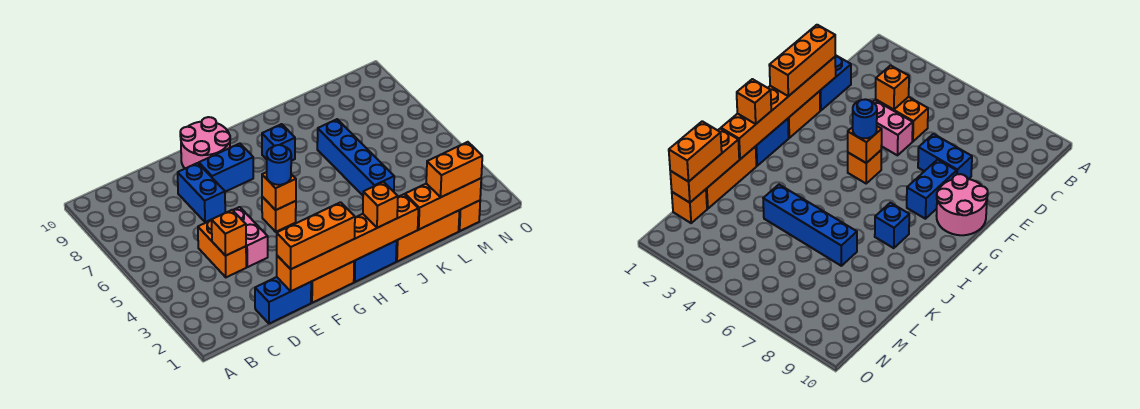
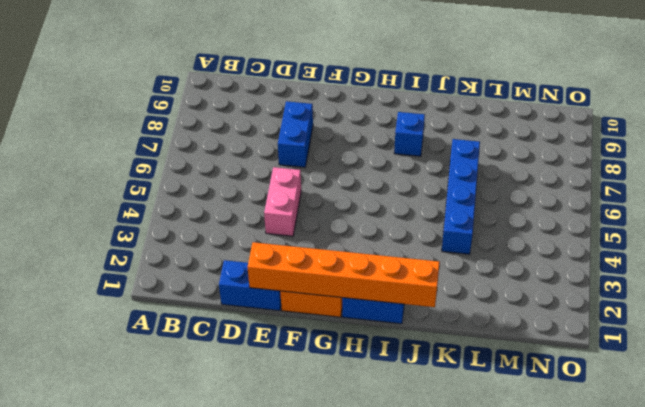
none -> orange brick D4:D5 level 1
none -> blue brick F8:G8 level 1
none -> pink round brick F9:G10 level 1

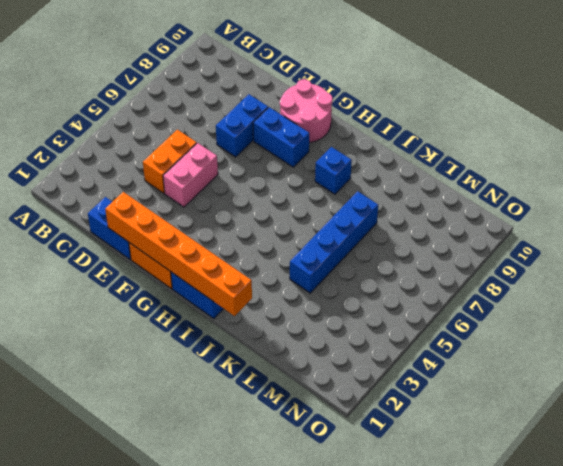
none -> orange brick G5 level 1
none -> orange brick J1:L1 level 1
none -> orange brick M1 level 1

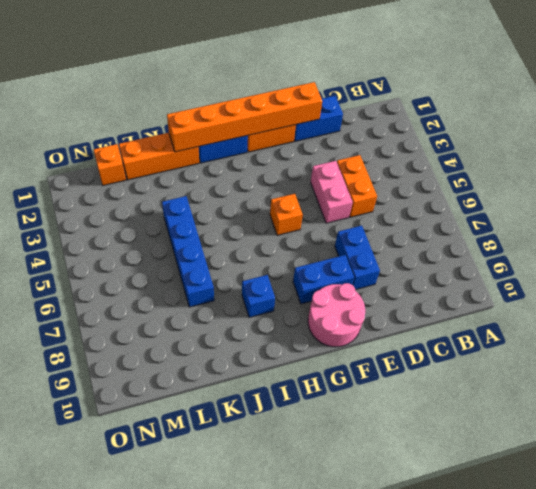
none -> orange brick D4 level 2
none -> orange brick G5 level 2
none -> orange brick K1:M1 level 2

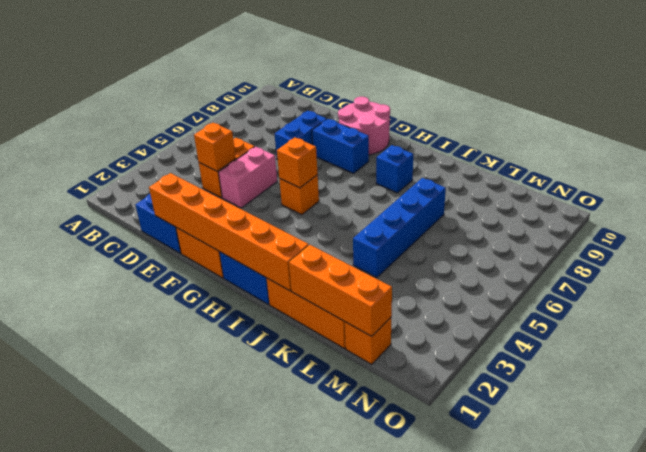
none -> orange brick E1:G1 level 3
none -> blue round brick G5 level 3
none -> orange brick I1 level 3

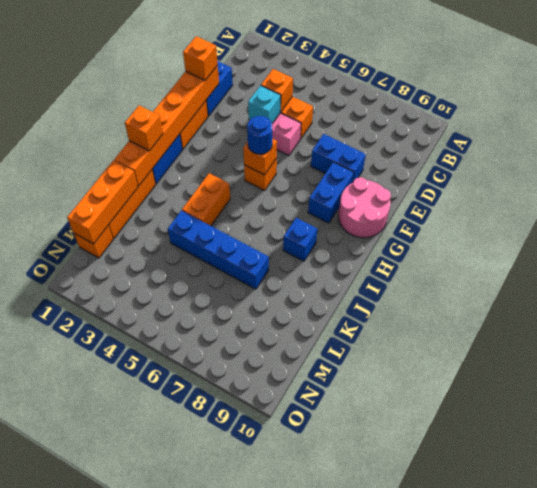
orange brick E1 level 3 -> orange brick E1:G1 level 3
cyan brick E4 level 2 -> none
orange brick I4:J4 level 1 -> orange brick L1:M1 level 3

